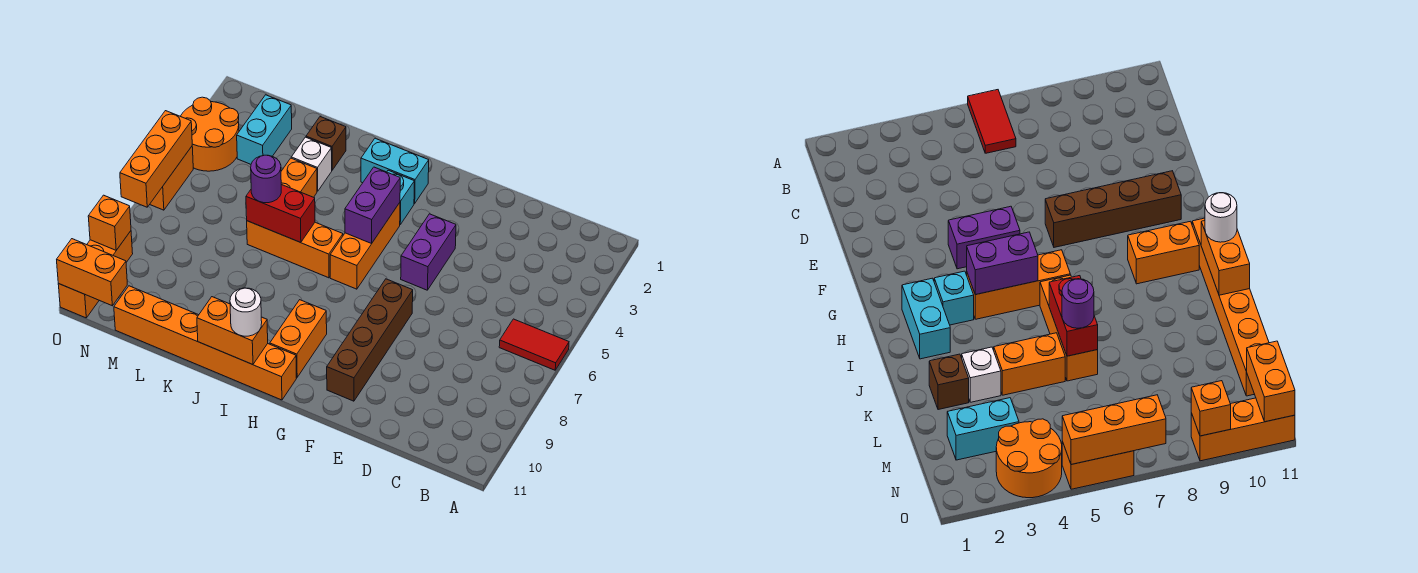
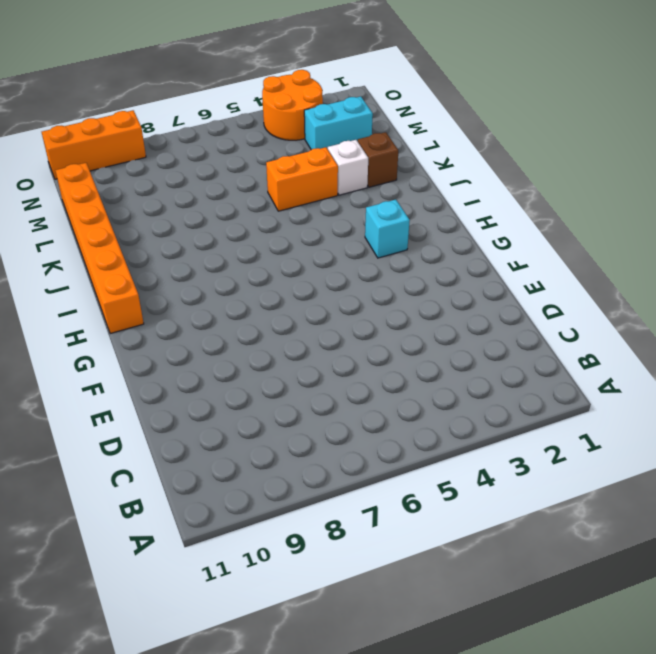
none -> red tile A6:B6 level 1
none -> purple brick F4:F5 level 1
none -> brown brick F7:F10 level 1

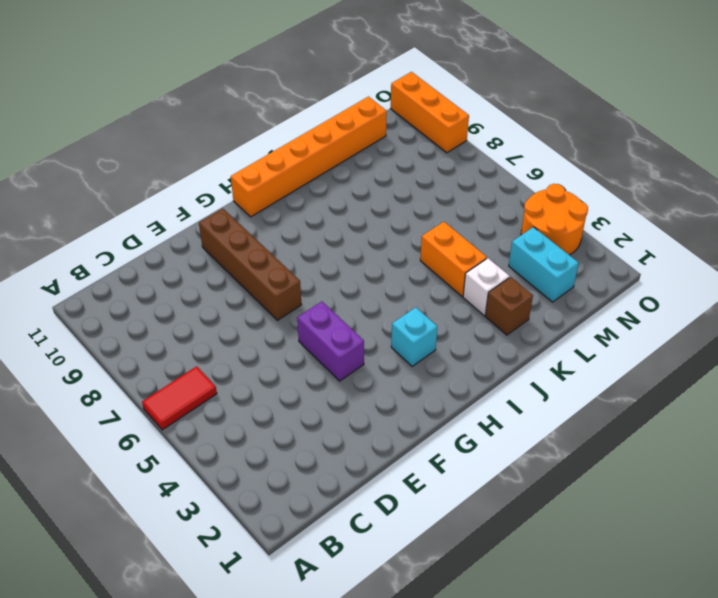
none -> cyan brick H2:I2 level 1
none -> orange brick H4:H6 level 1
none -> orange brick H9:H10 level 1

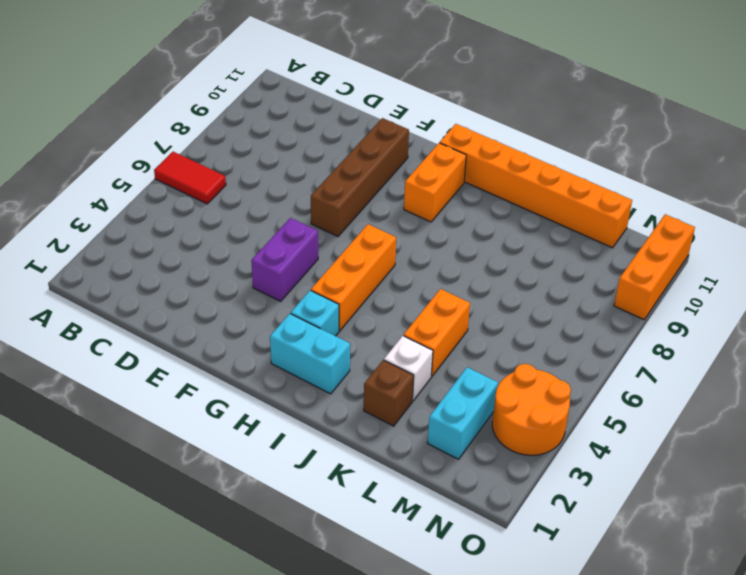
none -> orange brick I6:K6 level 1
none -> orange brick O5:O6 level 1
none -> purple brick H4:H5 level 2

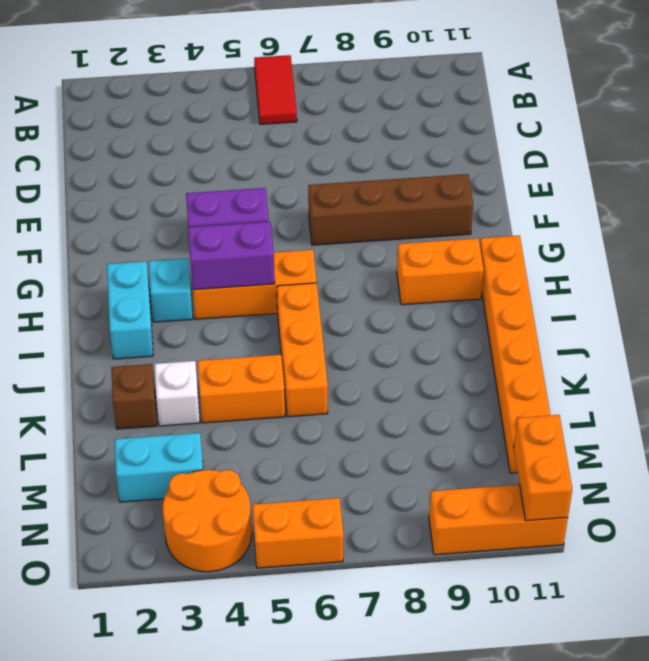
none -> orange brick I11:J11 level 2
none -> red brick J6:K6 level 2
none -> orange brick O5:O7 level 2

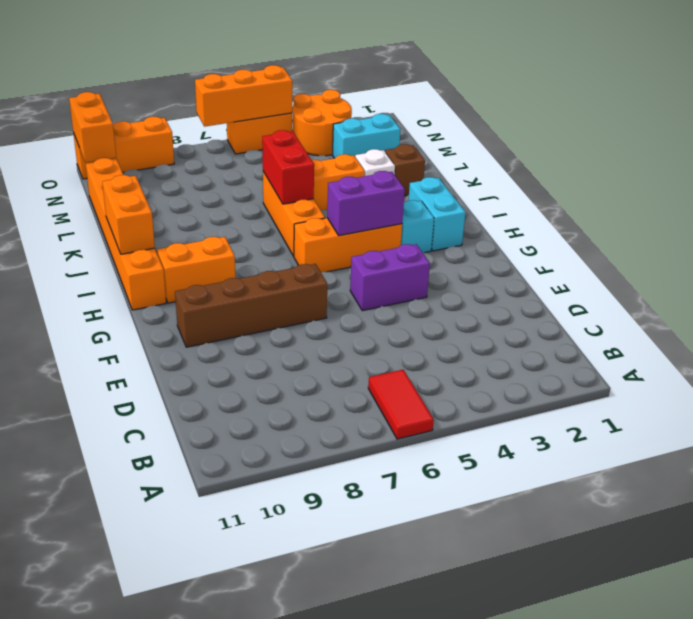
none -> orange brick O9 level 2
none -> white round brick I11 level 3
none -> purple round brick K6 level 3

